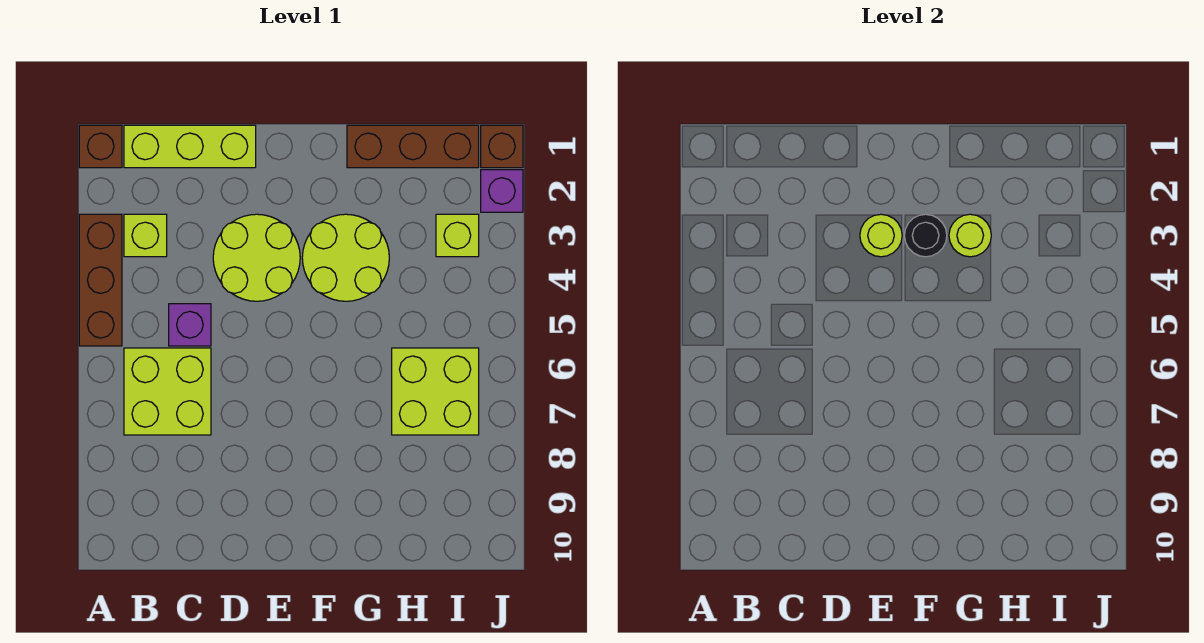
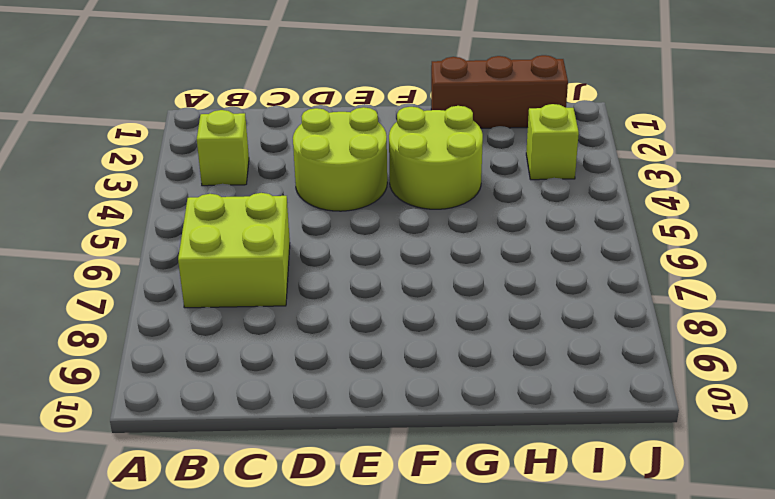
none -> brown brick A1 level 1
none -> brown brick A3:A5 level 1
none -> lime brick B1:D1 level 1

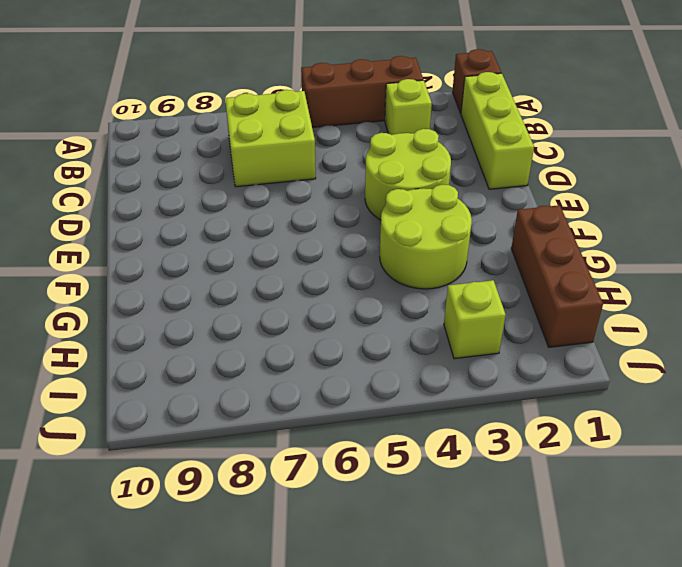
none -> purple brick C5 level 1
none -> lime brick H6:I7 level 1
none -> brown brick J1 level 1

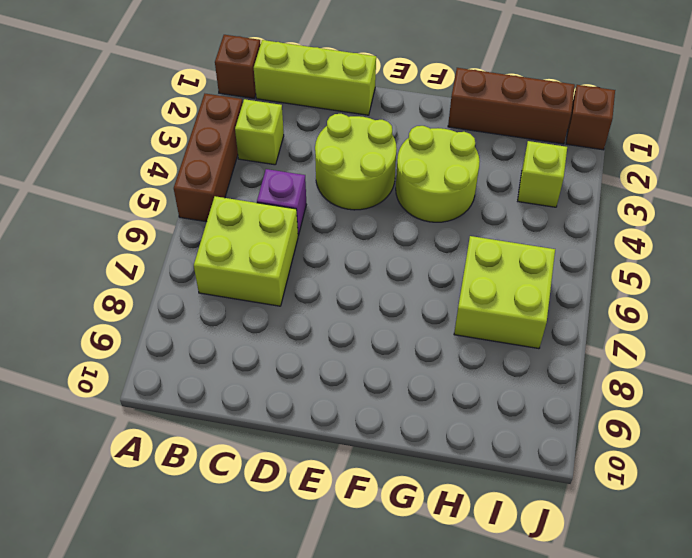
none -> purple brick J2 level 1
none -> lime round brick E3 level 2
none -> black round brick F3 level 2

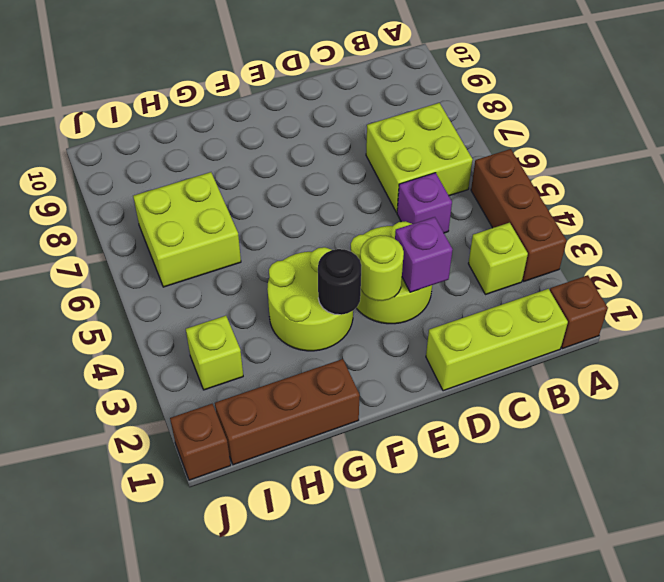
purple brick D3 level 2 -> purple brick J2 level 1
none -> lime round brick G3 level 2

